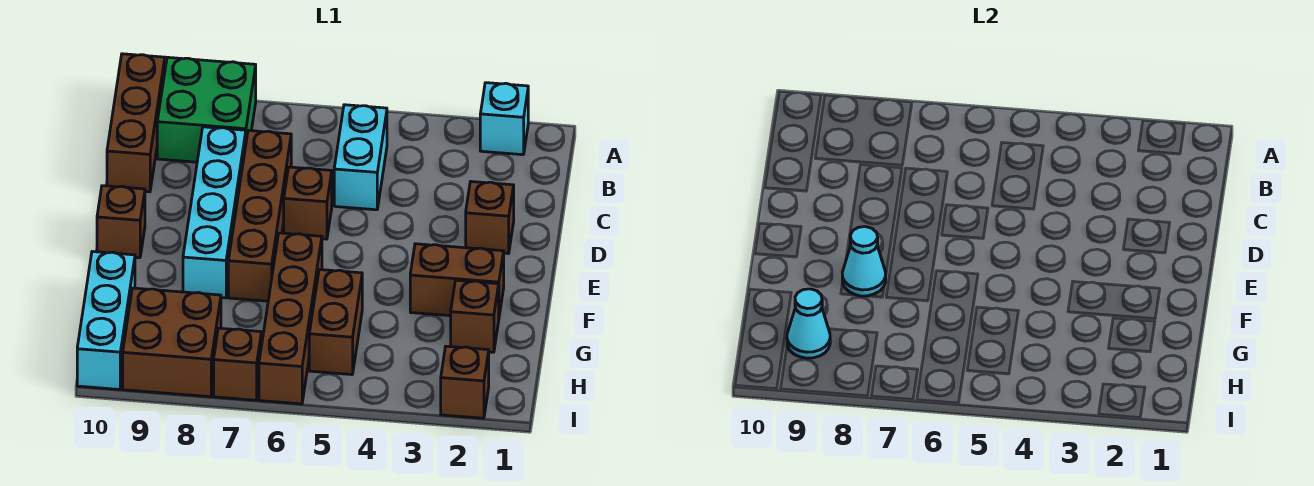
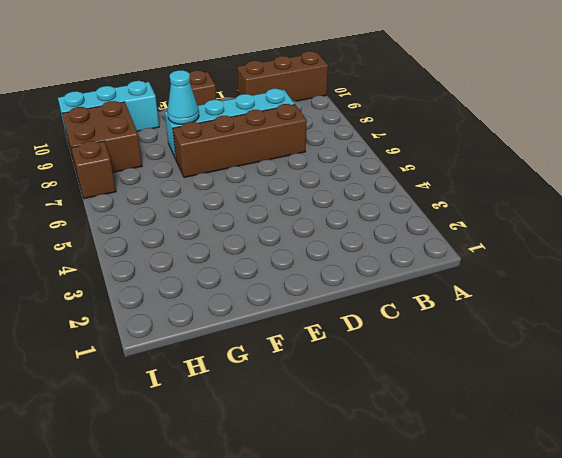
none -> cyan brick A2 level 1
none -> green brick A8:B9 level 1
none -> cyan brick B5:C5 level 1

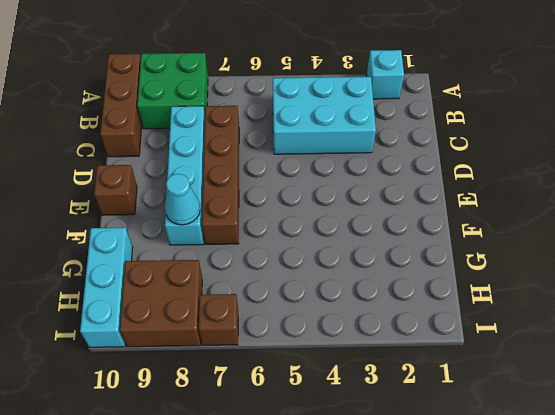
cyan brick B3:C5 level 1 -> cyan brick B5:C5 level 1
none -> brown brick D2 level 1
none -> brown brick D6 level 1
none -> brown brick F2:F3 level 1

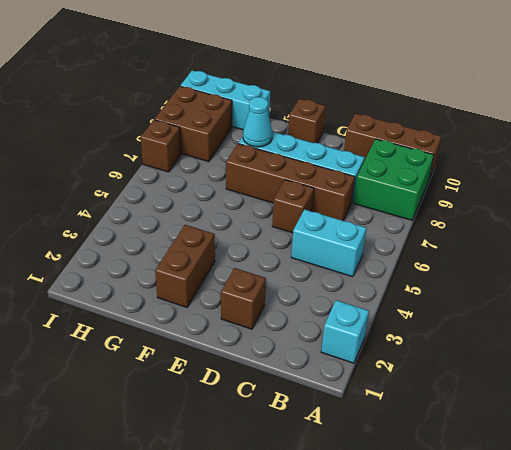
none -> brown brick F6:I6 level 1
none -> brown brick G2 level 1
none -> brown brick G5:H5 level 1

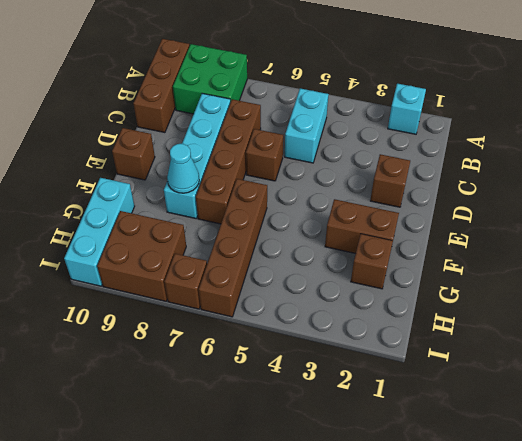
none -> brown brick G5:H5 level 1
none -> brown brick I2 level 1
none -> cyan cone H9 level 2

